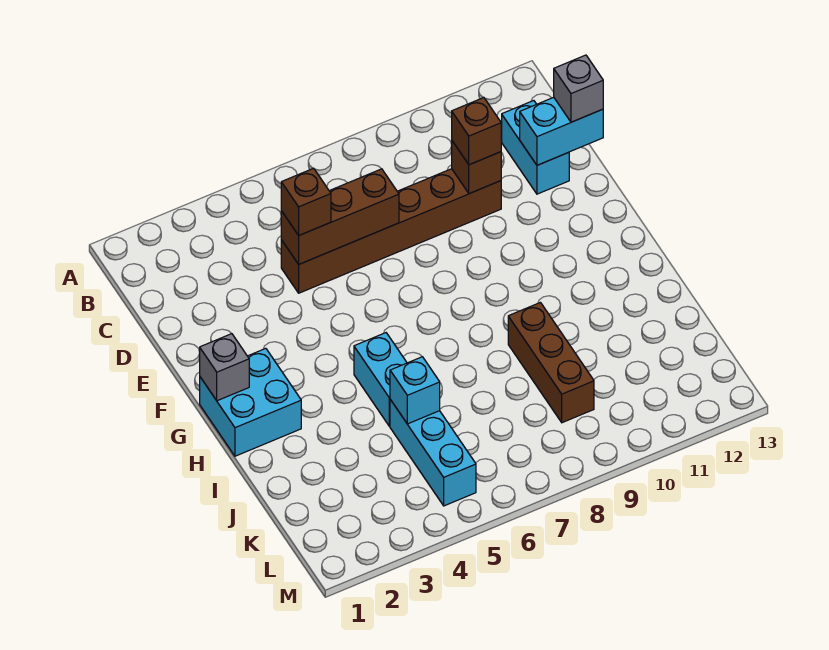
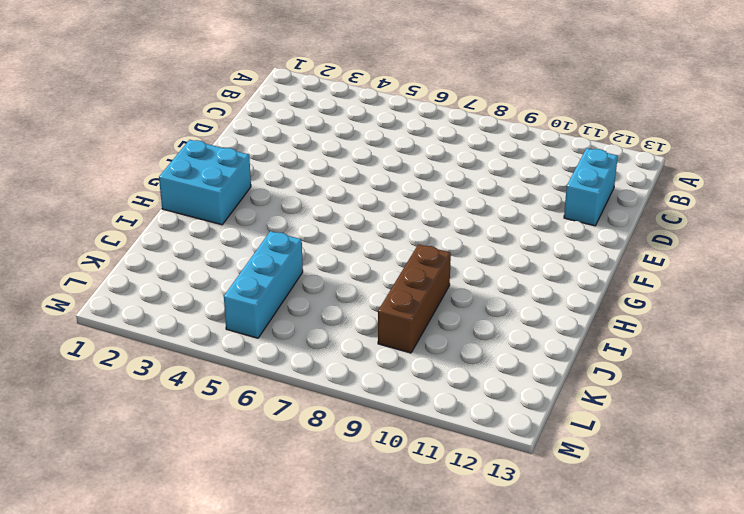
none -> brown brick D5:D10 level 1
none -> cyan brick H5:I5 level 1
none -> brown brick D5:D7 level 2

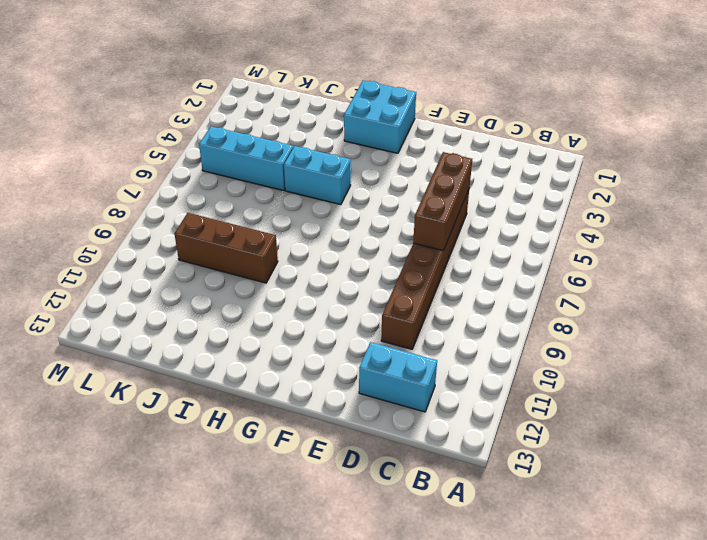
none -> brown brick D10 level 2
none -> cyan brick D12:D13 level 2
none -> grey brick G1 level 2

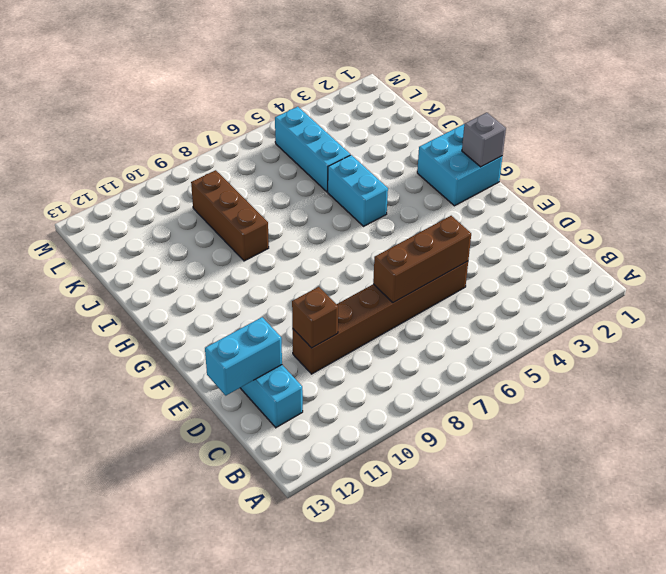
none -> cyan brick J5 level 2
none -> brown brick D5 level 3
none -> brown brick D10 level 3

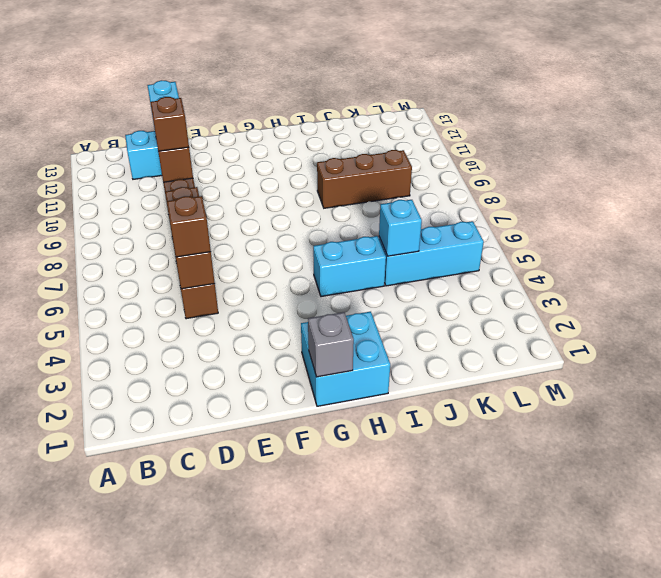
none -> grey brick D13 level 3

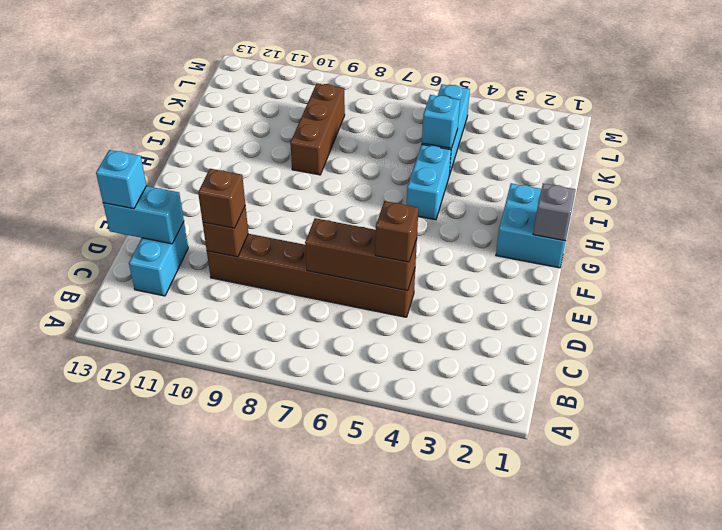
cyan brick D13 level 3 -> grey brick D13 level 3

